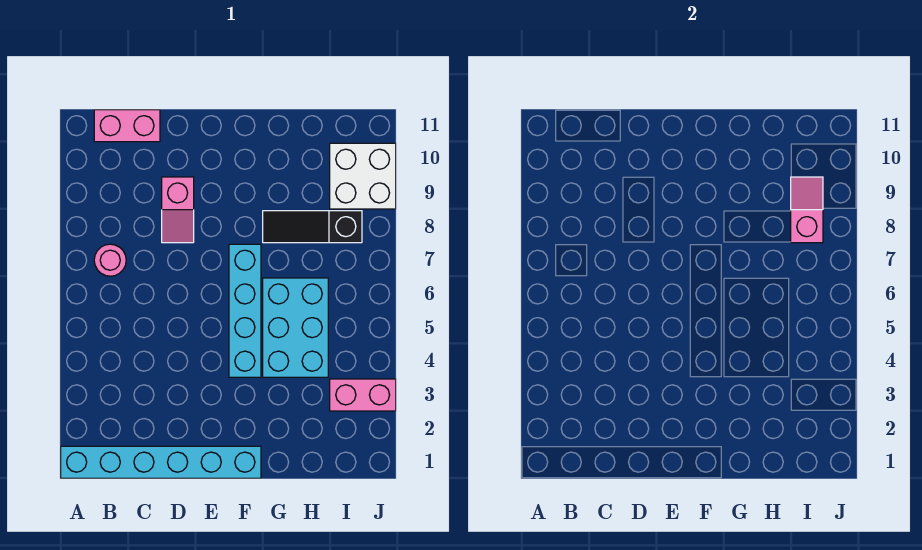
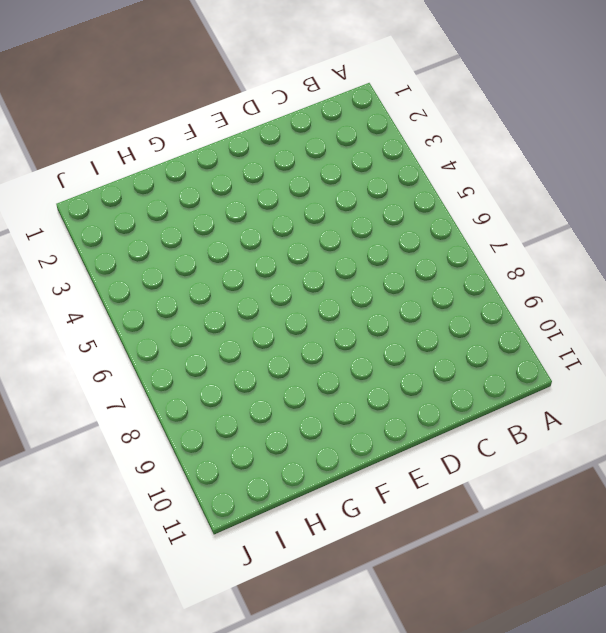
none -> cyan brick A1:F1 level 1
none -> pink round brick B7 level 1

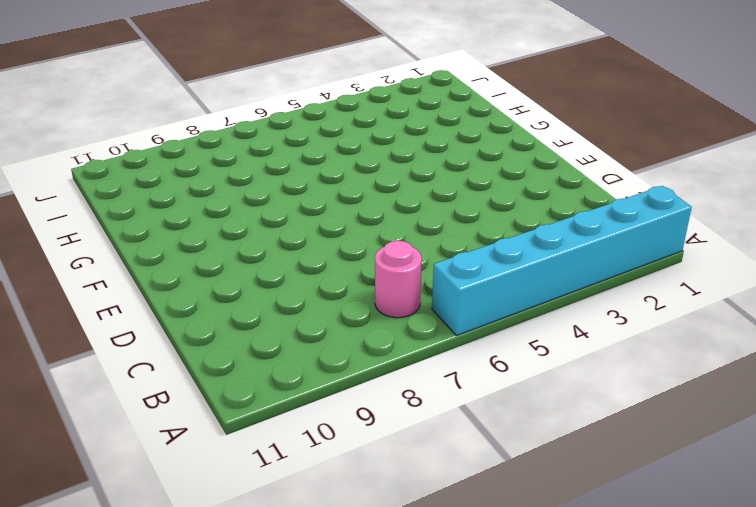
cyan brick A1:A6 level 1 -> cyan brick A1:F1 level 1
none -> pink brick B11:C11 level 1
none -> pink slope D8:D9 level 1 top 9

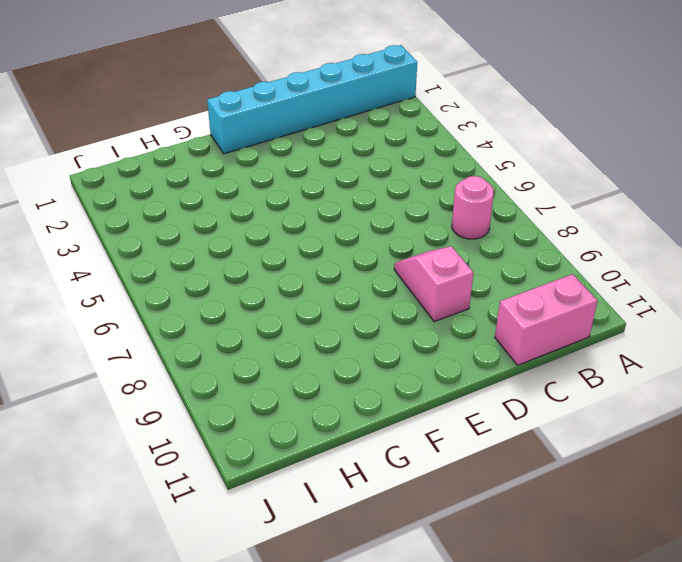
none -> cyan brick F4:F7 level 1
none -> cyan brick G4:H6 level 1

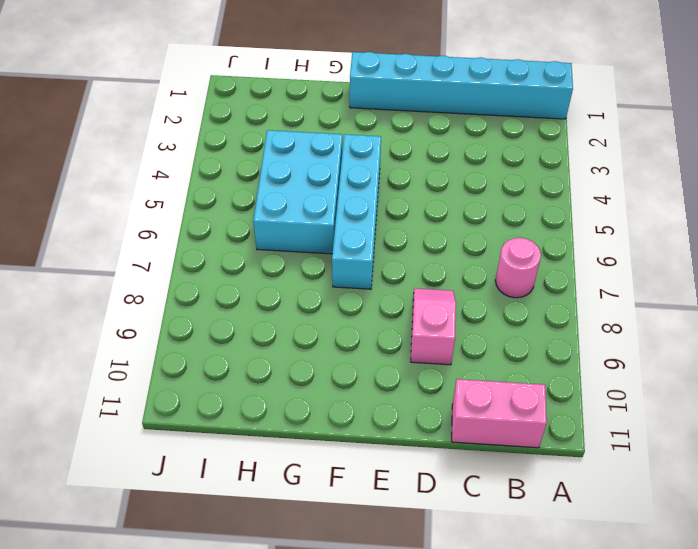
none -> black slope G8:I8 level 1 top I
none -> pink brick I3:J3 level 1

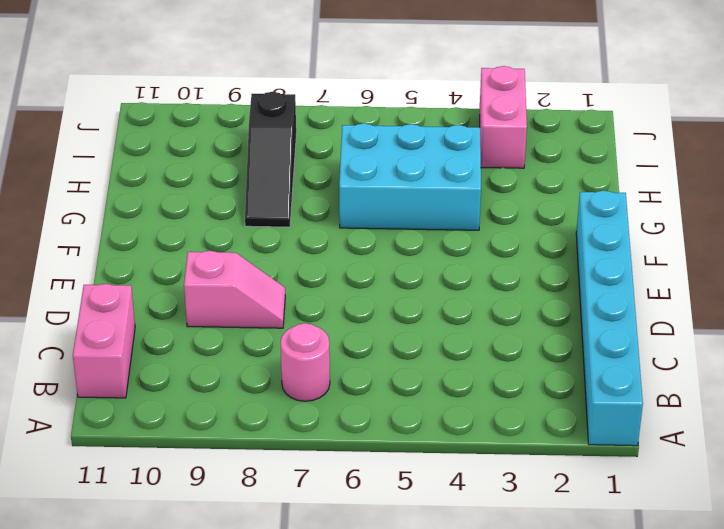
none -> cyan brick F4:F7 level 1
none -> white brick I9:J10 level 1

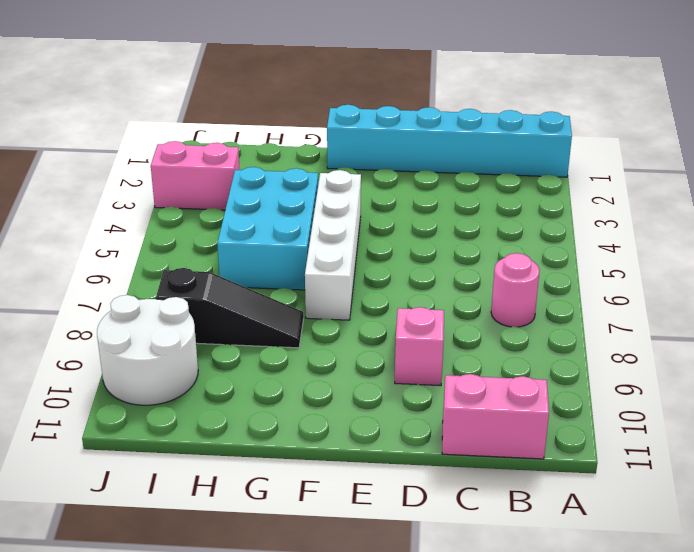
white brick F4:F7 level 1 -> cyan brick F4:F7 level 1
white round brick I9:J10 level 1 -> white brick I9:J10 level 1
none -> pink slope I8:I9 level 2 top 8

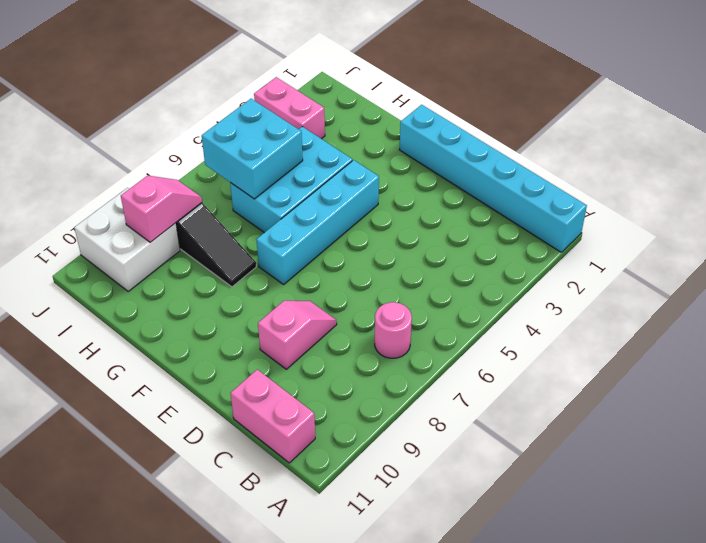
cyan brick H5:I6 level 2 -> none
pink slope I8:I9 level 2 top 9 -> pink slope I8:I9 level 2 top 8

